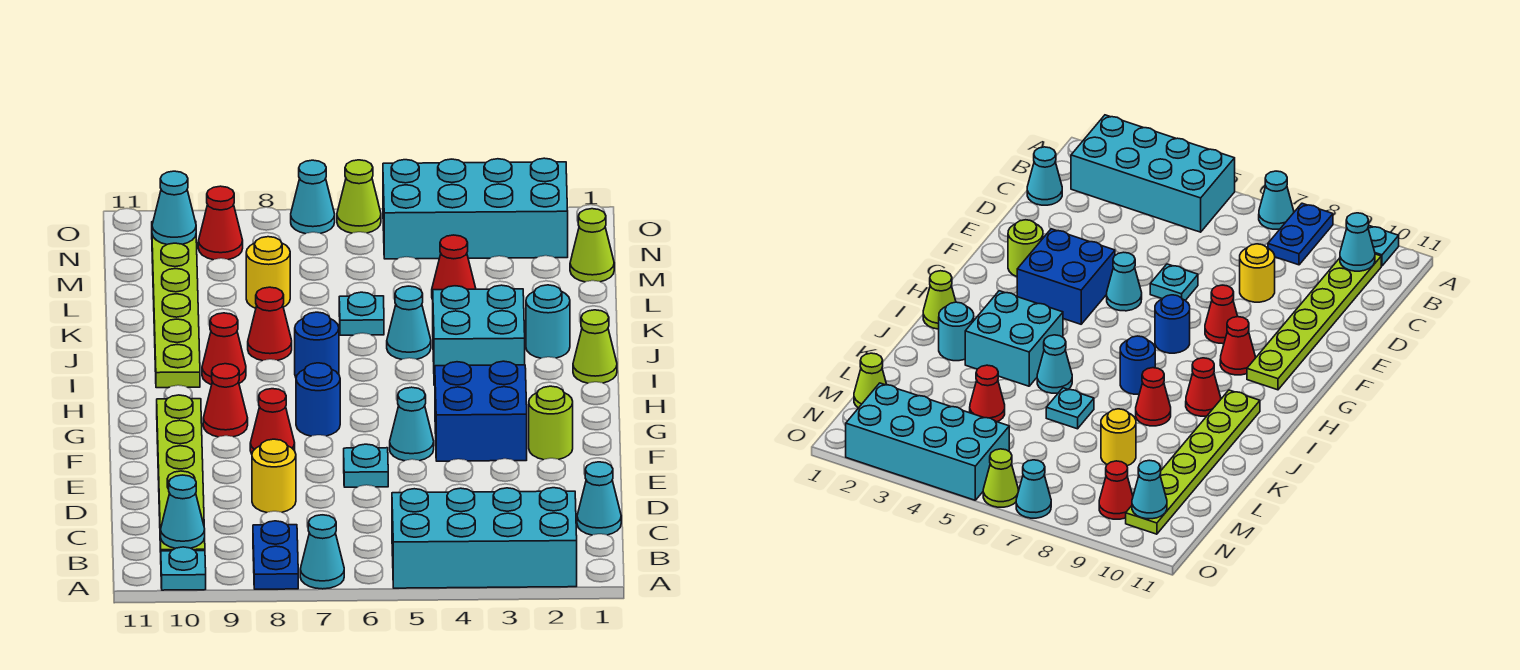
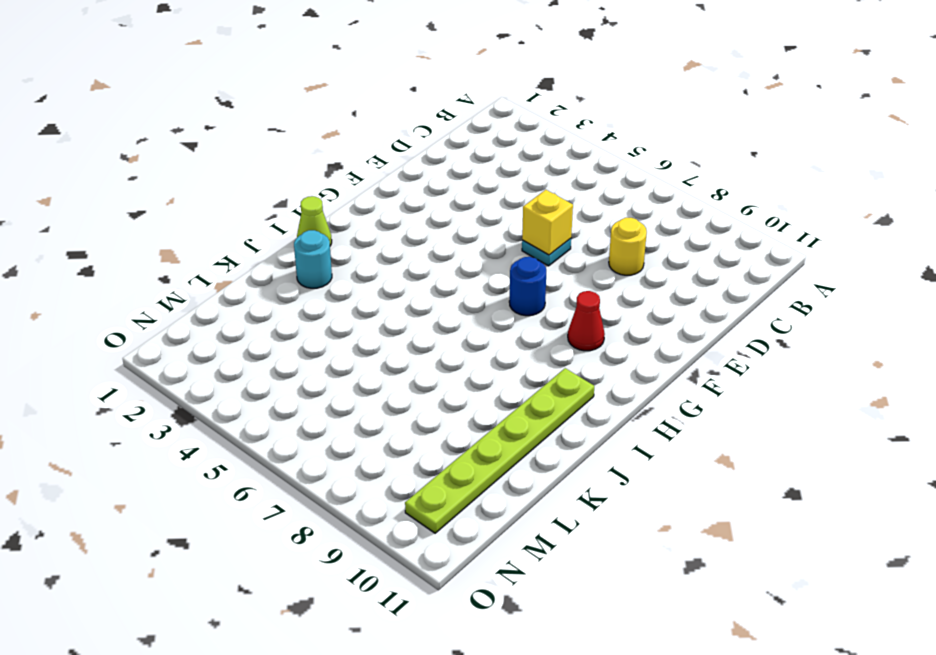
yellow brick E6 level 2 -> none
none -> cyan brick A2:B5 level 1
none -> cyan cone A7 level 1
none -> blue plate A8:B8 level 1
none -> cyan plate A10 level 1

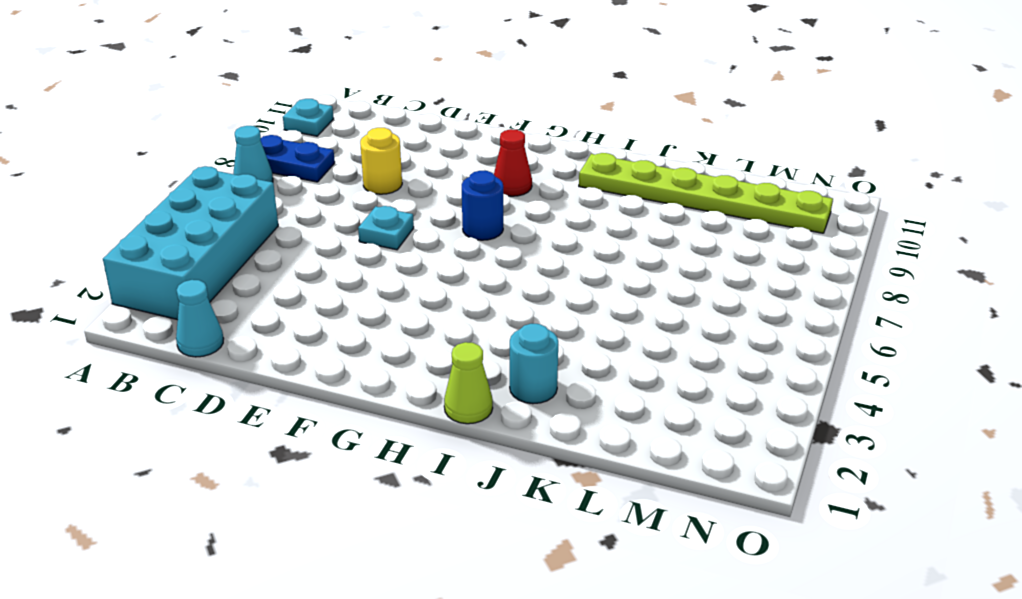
none -> lime plate B10:G10 level 1
none -> lime round brick F2 level 1
none -> blue brick F3:G4 level 1
none -> cyan cone F5 level 1

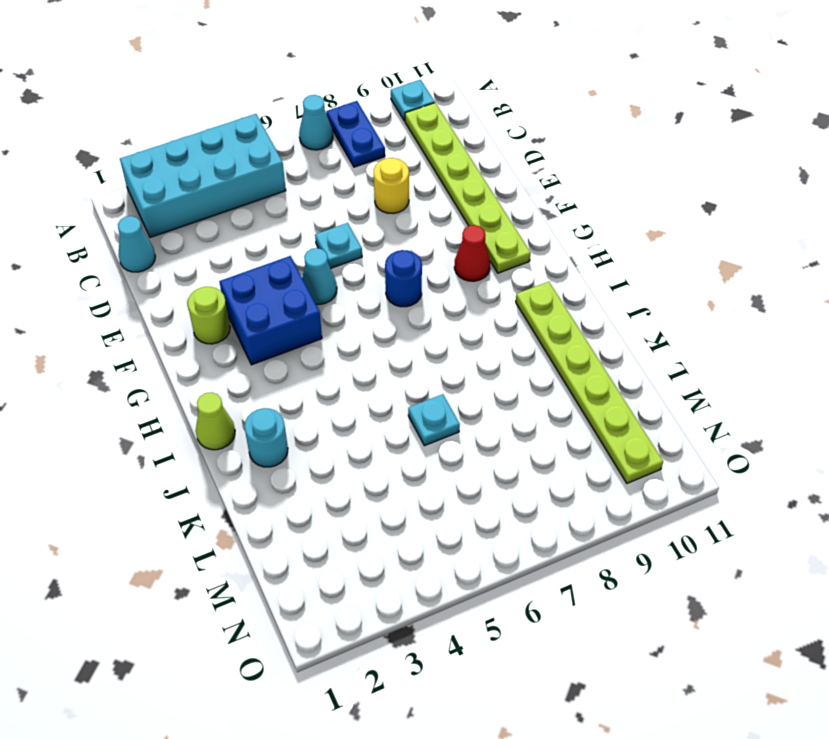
none -> red cone F8 level 1
none -> cyan brick I3:J4 level 1
none -> blue round brick I7 level 1
none -> red cone I9 level 1

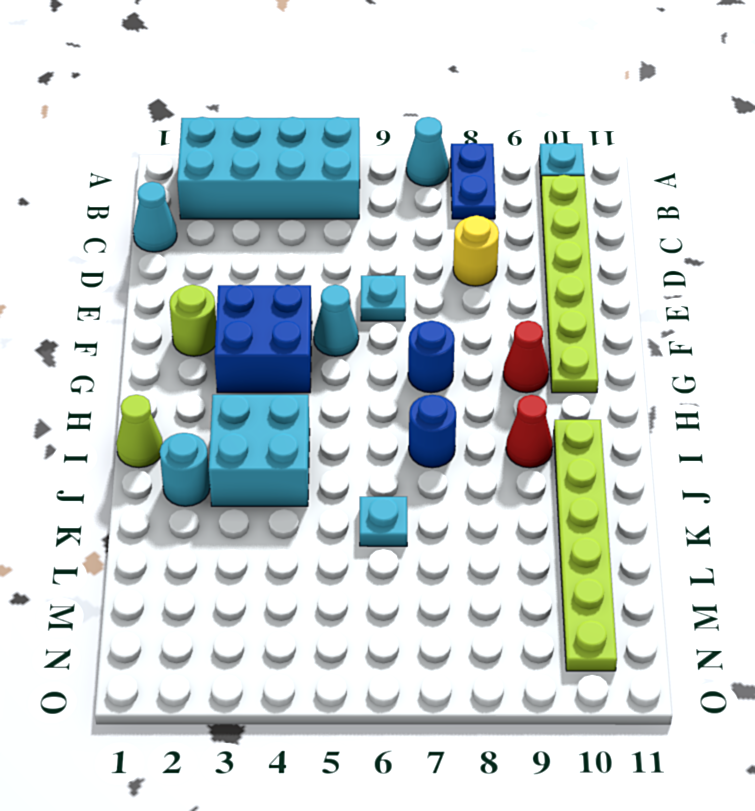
none -> red cone F8 level 1
none -> cyan cone J5 level 1
none -> red cone J8 level 1
none -> red cone L4 level 1

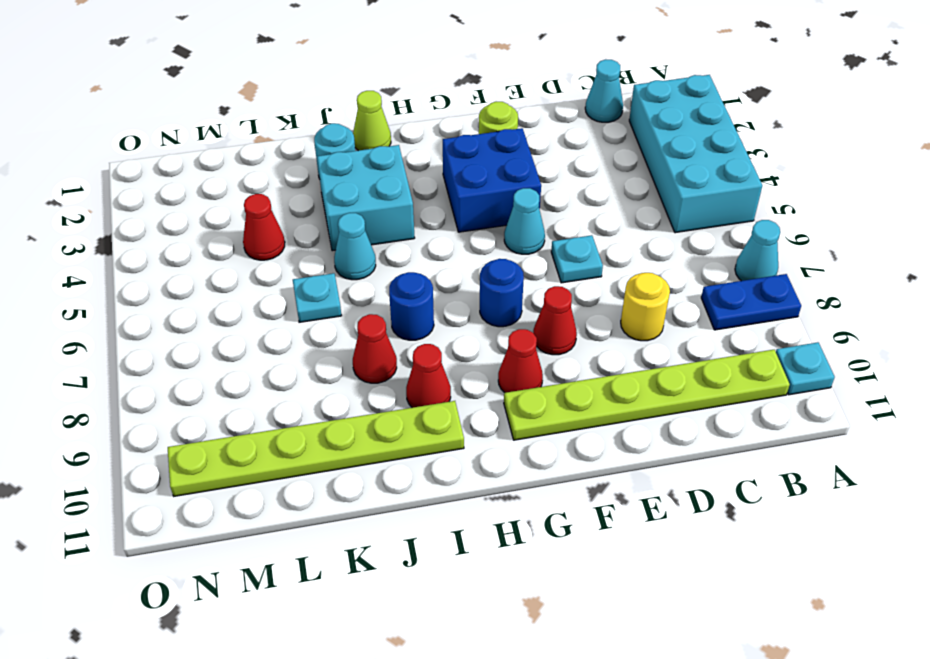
none -> yellow round brick L8 level 1
none -> lime cone M1 level 1
none -> cyan brick N2:O5 level 1
none -> red cone N9 level 1

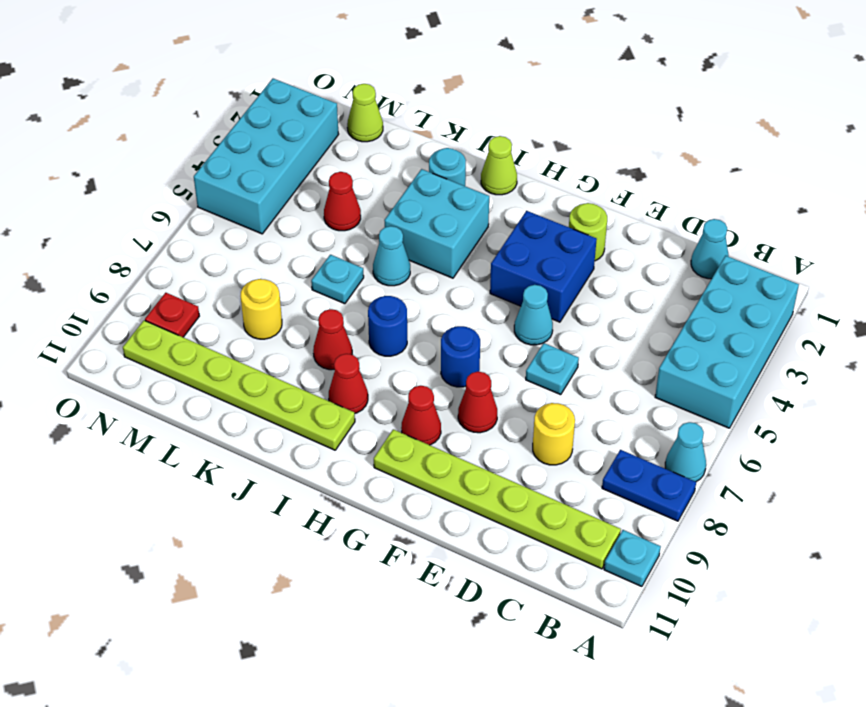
red plate N9 level 1 -> red cone N9 level 1
none -> lime cone O6 level 1
none -> cyan cone O7 level 1
none -> cyan cone B10 level 2
none -> cyan cone N10 level 2

